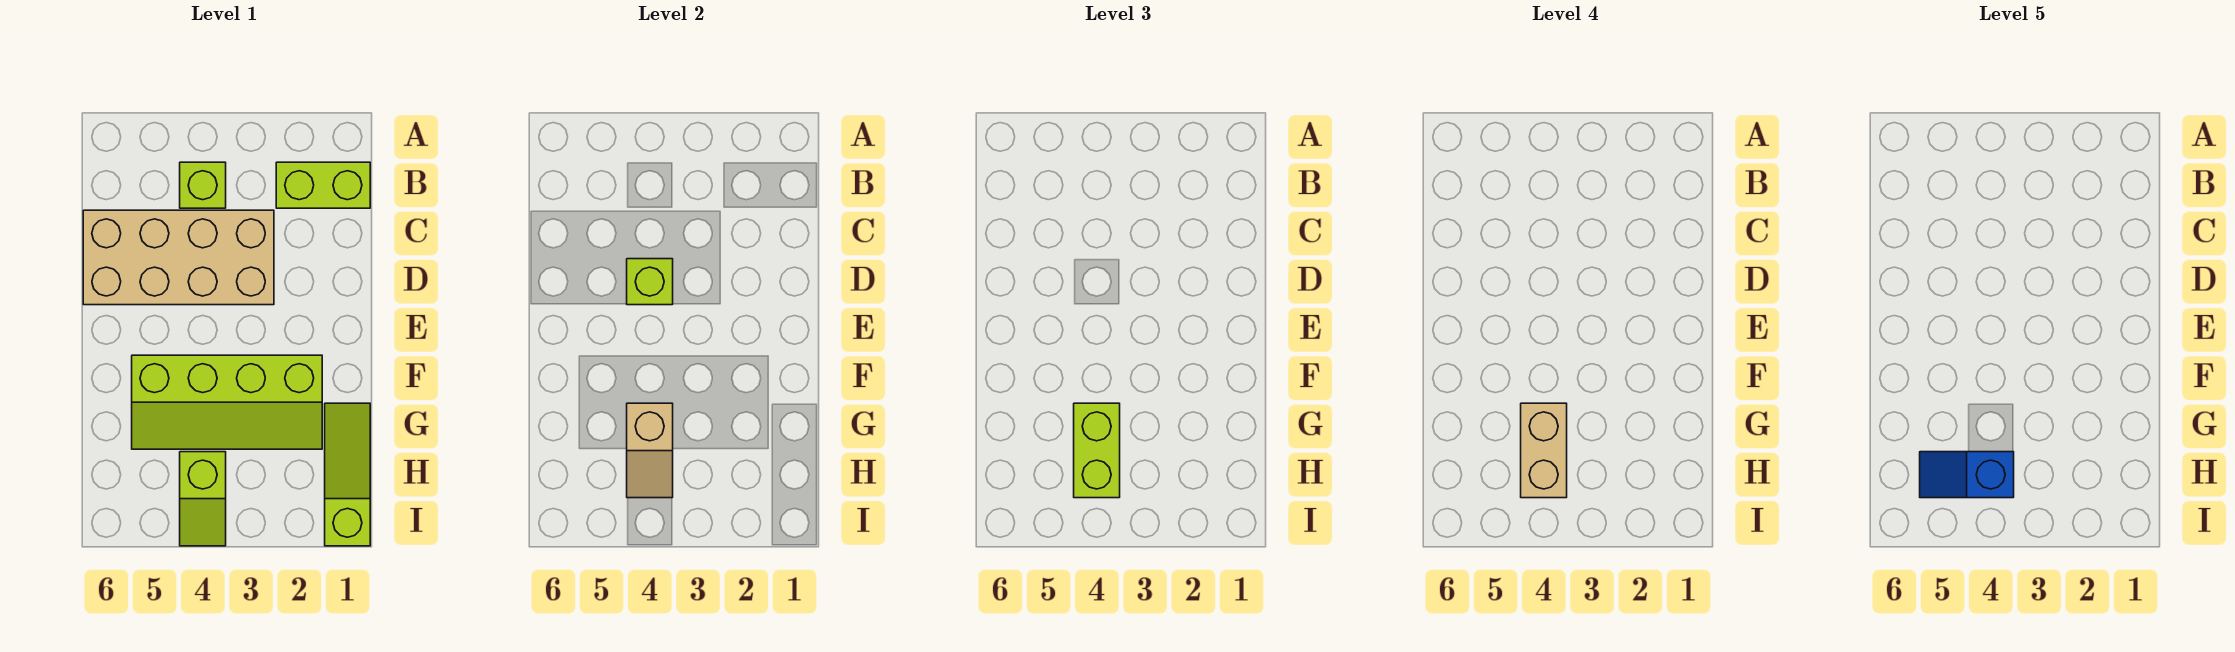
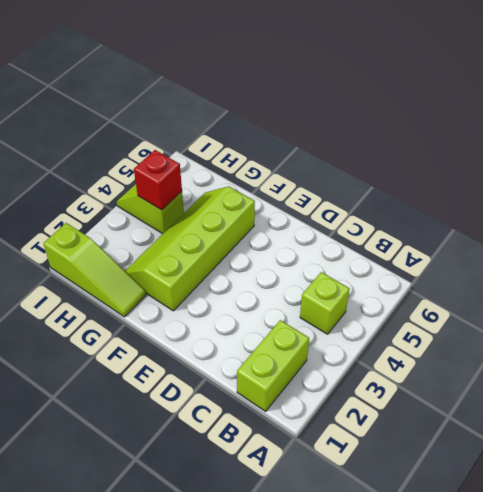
red brick H4 level 2 -> tan slope G4:H4 level 2 top G
none -> tan brick C3:D6 level 1
none -> lime brick D4 level 2

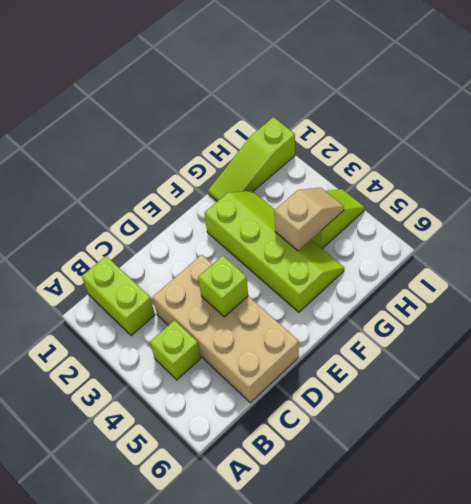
none -> lime brick G4:H4 level 3
none -> tan brick G4:H4 level 4

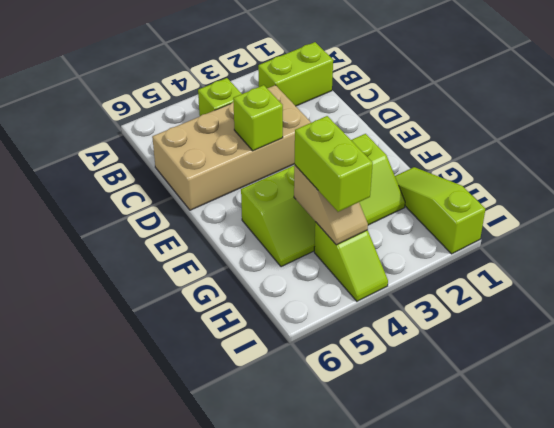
none -> tan brick G4:H4 level 4
none -> blue slope H4:H5 level 5 top 4

